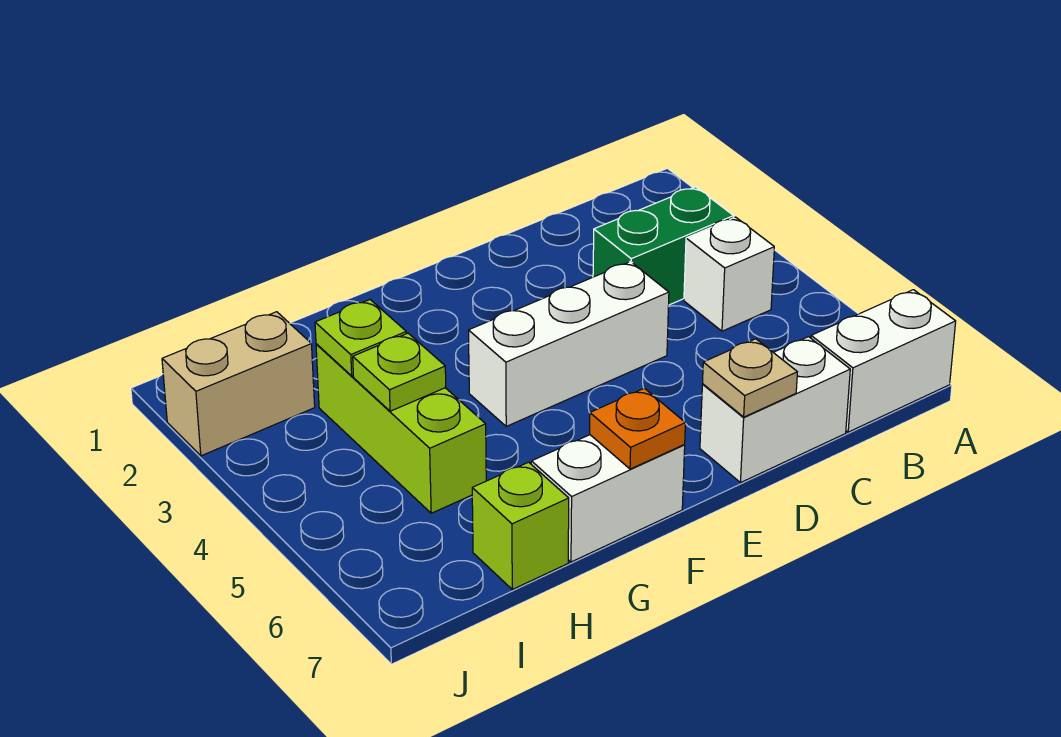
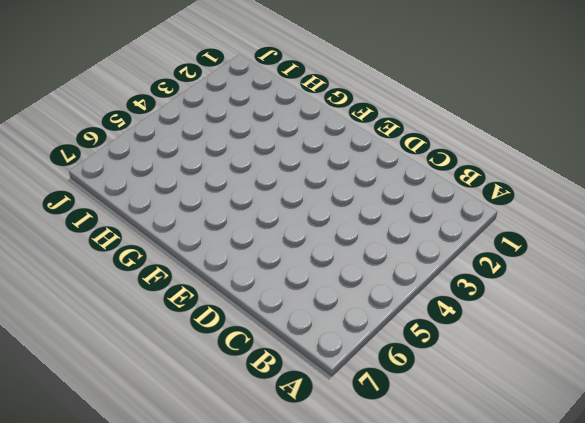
none -> white brick A7:B7 level 1
none -> green brick B3:C3 level 1
none -> white brick B4 level 1

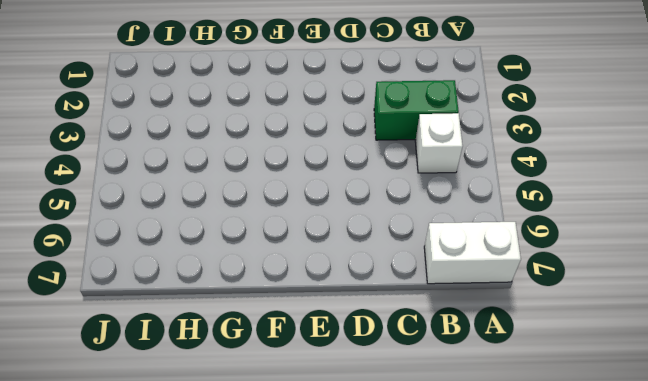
none -> white brick C7:D7 level 1
none -> white brick D4:F4 level 1
none -> white brick F7:G7 level 1

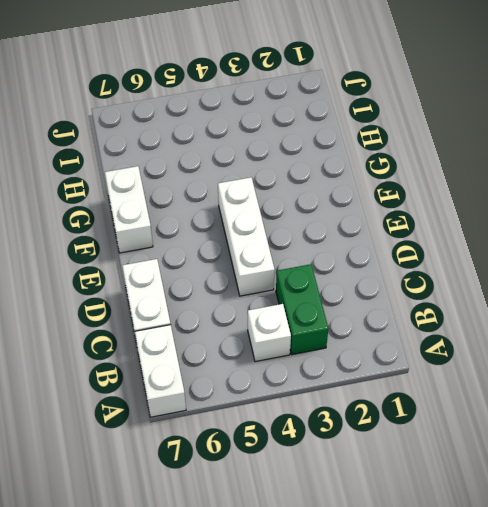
none -> lime brick H3:H5 level 1
none -> lime brick H7 level 1
none -> tan brick I2:J2 level 1

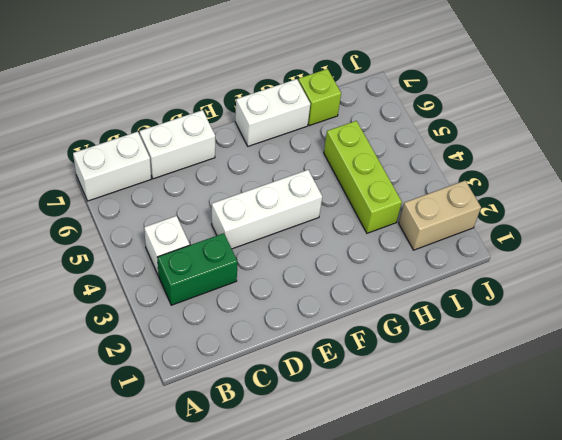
none -> tan plate D7 level 2
none -> orange plate F7 level 2
none -> lime plate H3 level 2

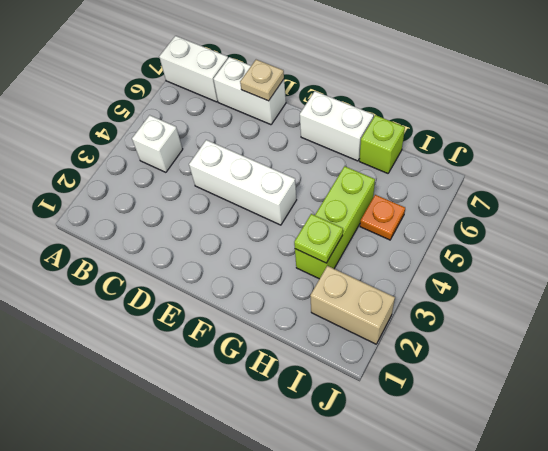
orange plate I5 level 1 -> orange plate F7 level 2
none -> green brick B3:C3 level 1
none -> lime plate H4 level 2

